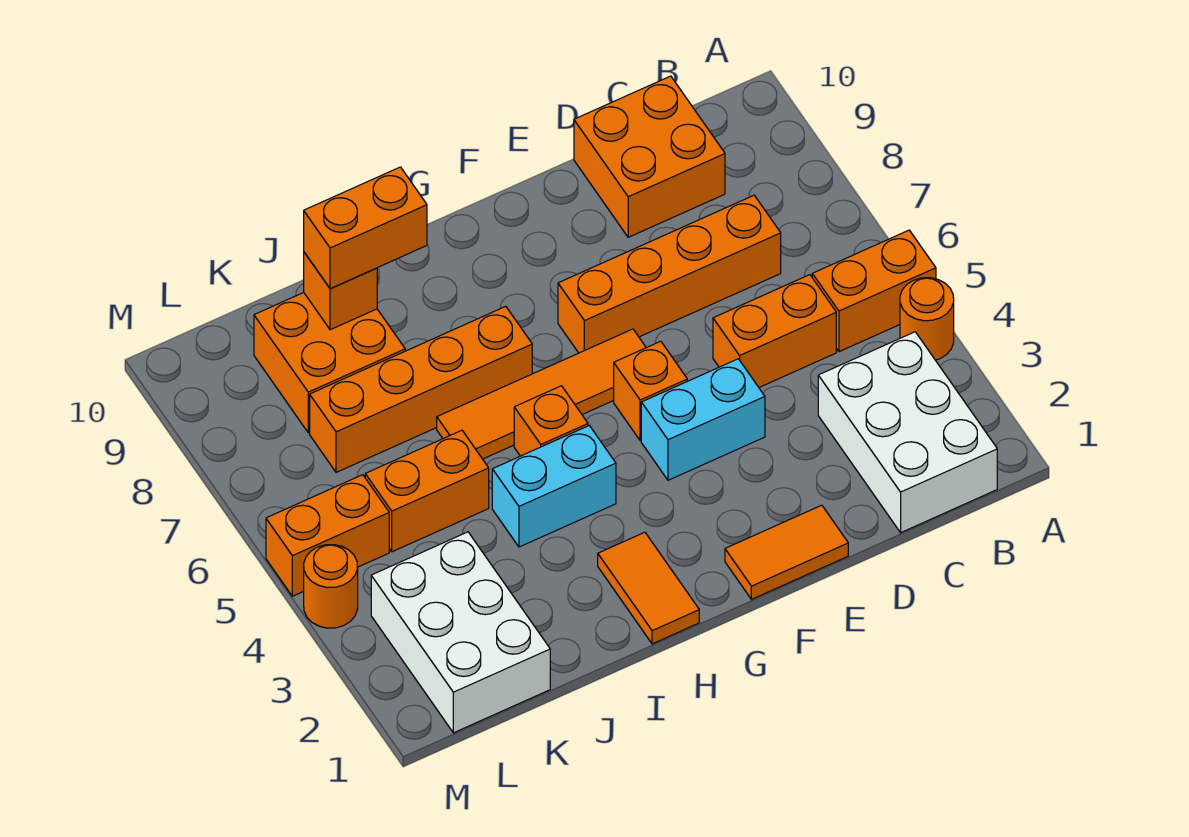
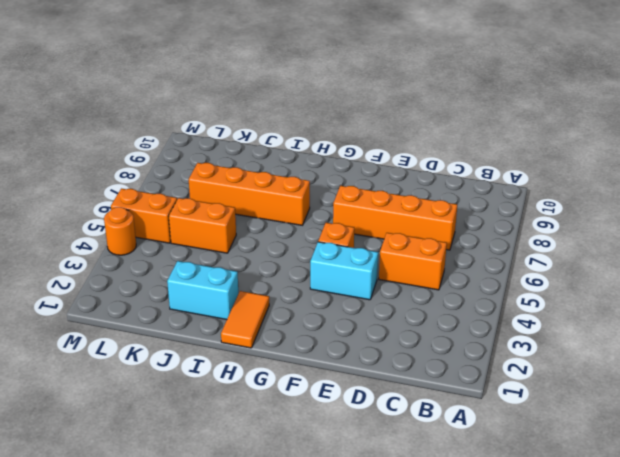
cyan brick I2:J2 level 1 -> cyan brick H4:I4 level 1
none -> orange round brick A4 level 1
none -> orange brick A5:B5 level 1
none -> white brick B1:C3 level 1

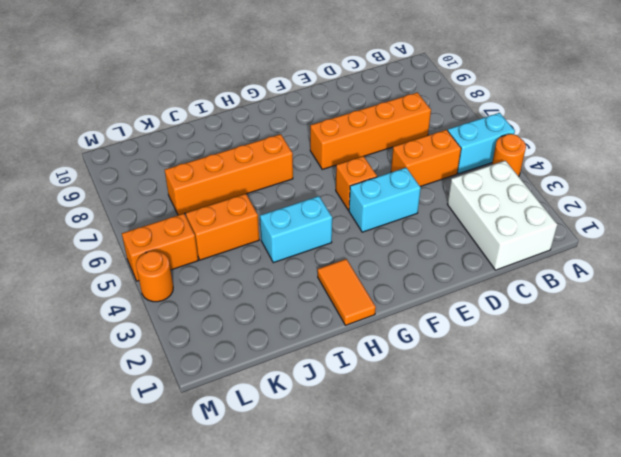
cyan brick A5:B5 level 1 -> orange brick A5:B5 level 1
none -> orange brick C9:D10 level 1
none -> orange tile E1:F1 level 1
none -> orange tile F6:I6 level 1

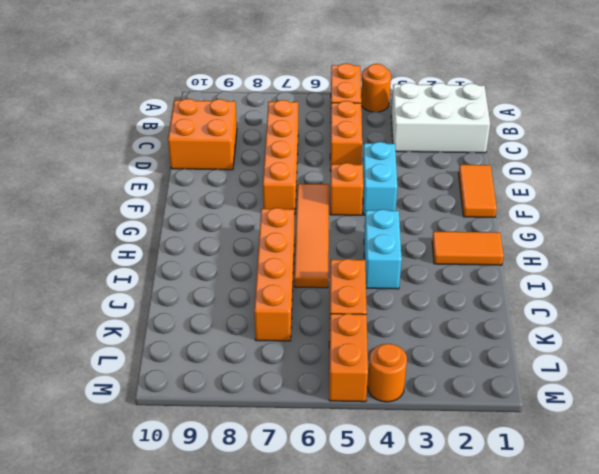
none -> orange brick H5 level 1
none -> orange brick J8:K9 level 1
none -> white brick K1:L3 level 1

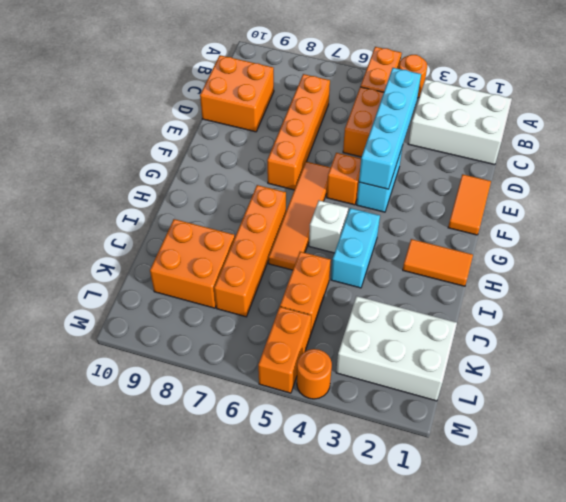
cyan brick C4:F4 level 2 -> none
white brick H5 level 1 -> orange brick H5 level 1
none -> orange brick J9 level 2
none -> orange brick I9:J9 level 3

